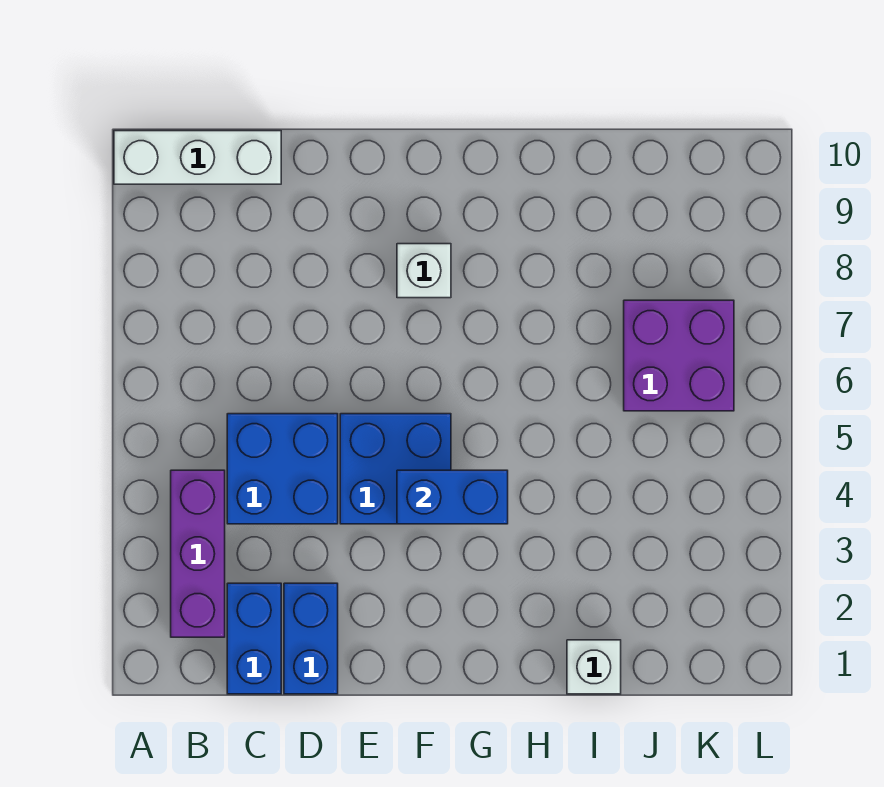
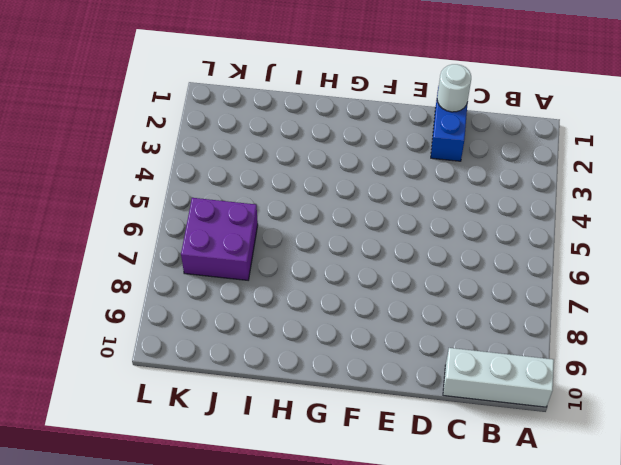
white round brick D1 level 2 -> none
none -> purple brick B2:B4 level 1
none -> blue brick C1:C2 level 1

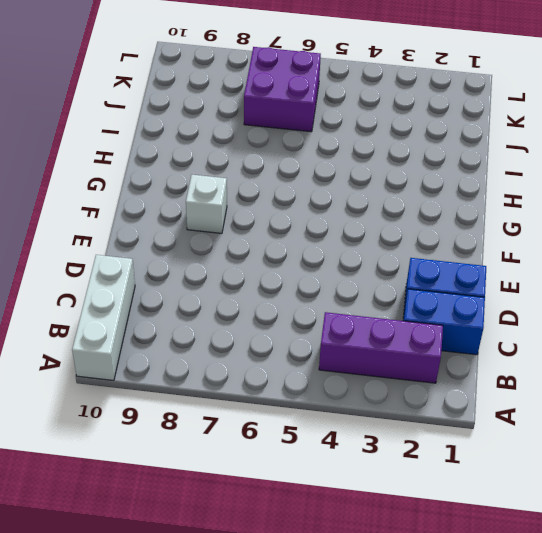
none -> blue brick C4:D5 level 1
none -> blue brick E4:F5 level 1

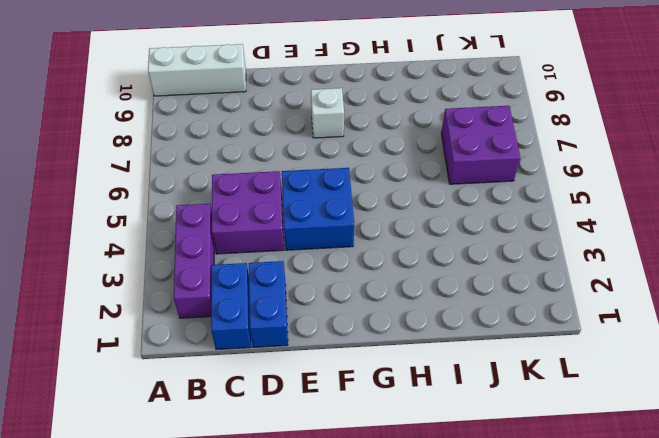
purple brick C4:D5 level 1 -> blue brick C4:D5 level 1
none -> white brick I1 level 1
none -> blue brick F4:G4 level 2

